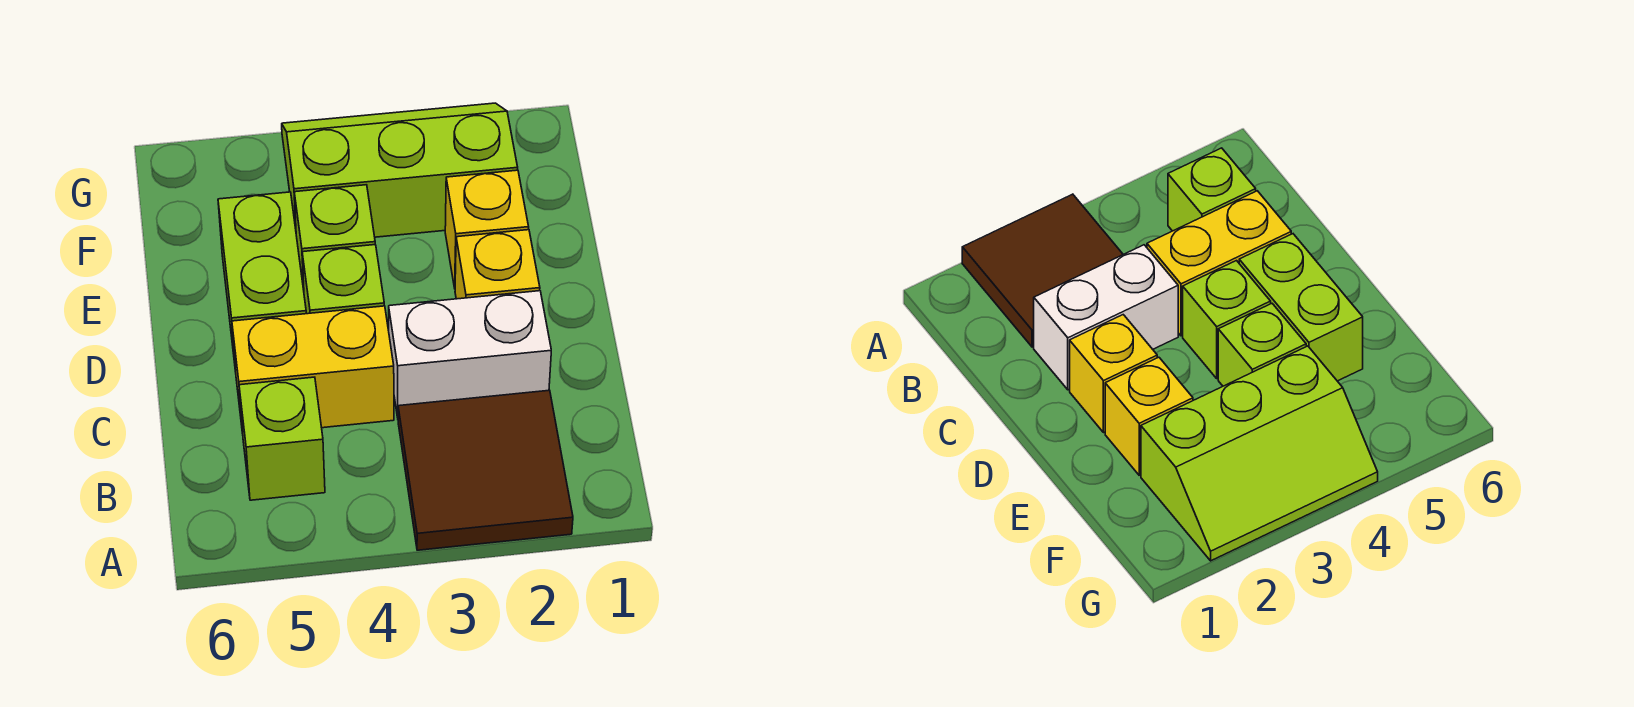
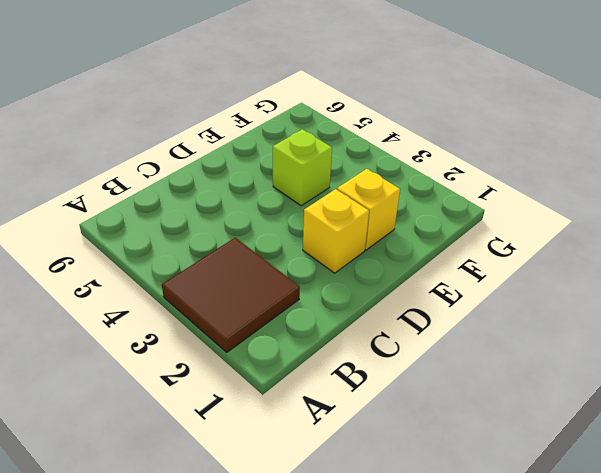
none -> lime brick B5 level 1
none -> white brick C2:C3 level 1

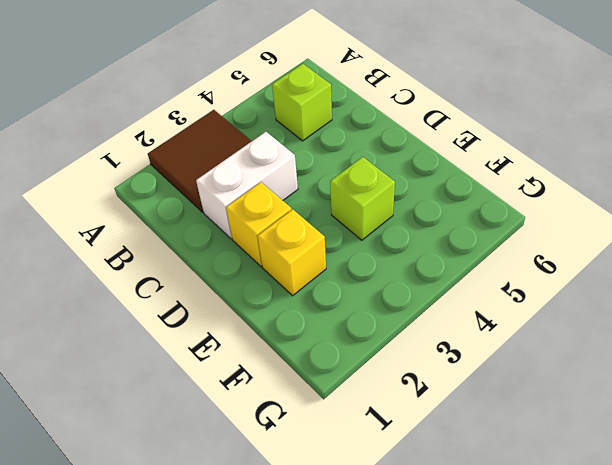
none -> yellow brick C4:C5 level 1
none -> lime brick D4 level 1

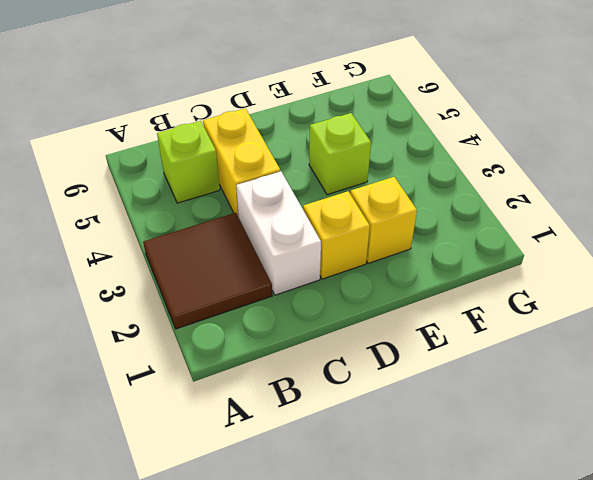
none -> lime brick D4 level 1
none -> lime brick D5:E5 level 1

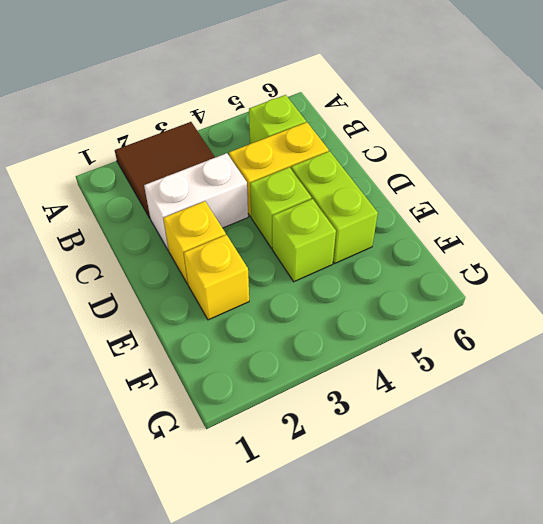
none -> lime slope F2:G4 level 1 top F

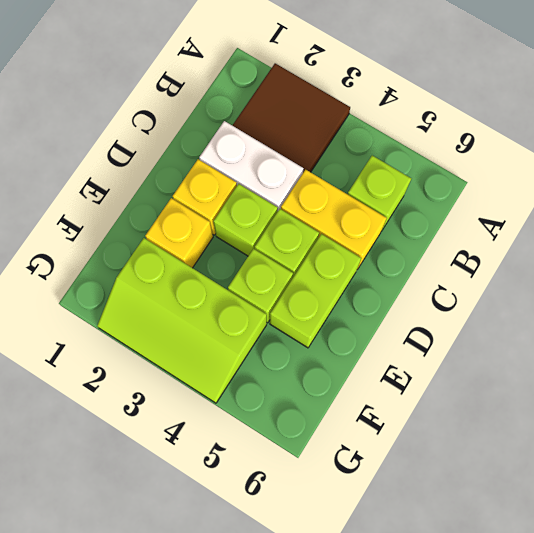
lime brick D3 level 1 -> none

